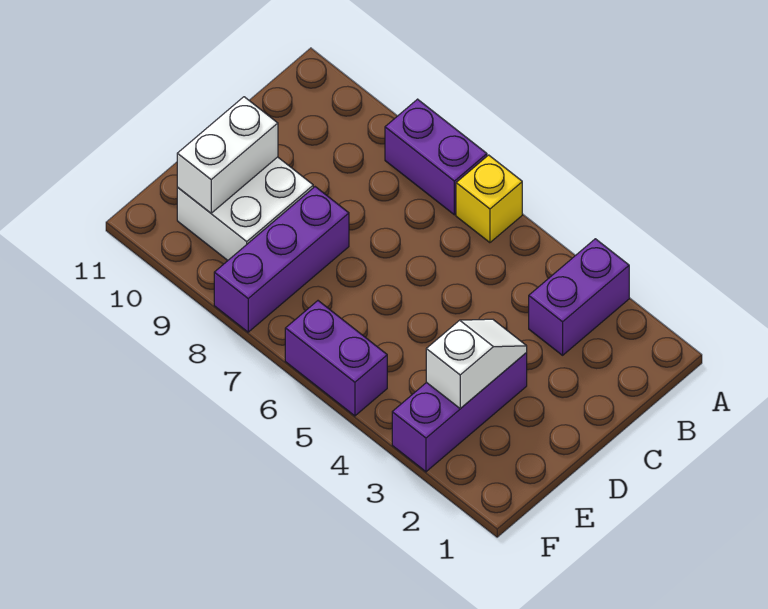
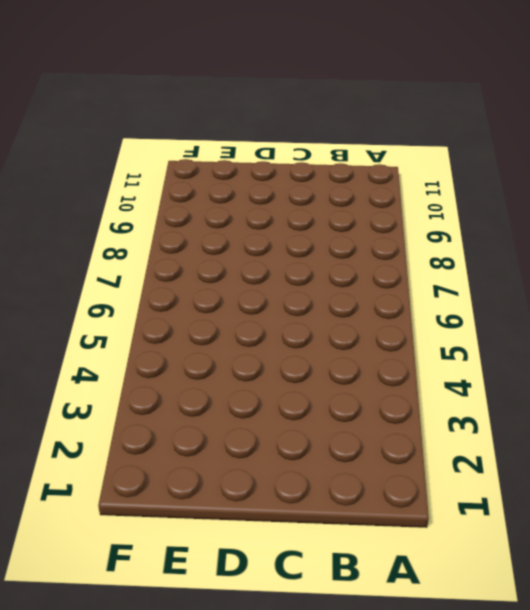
none -> purple brick A3:B3 level 1
none -> yellow brick A6 level 1

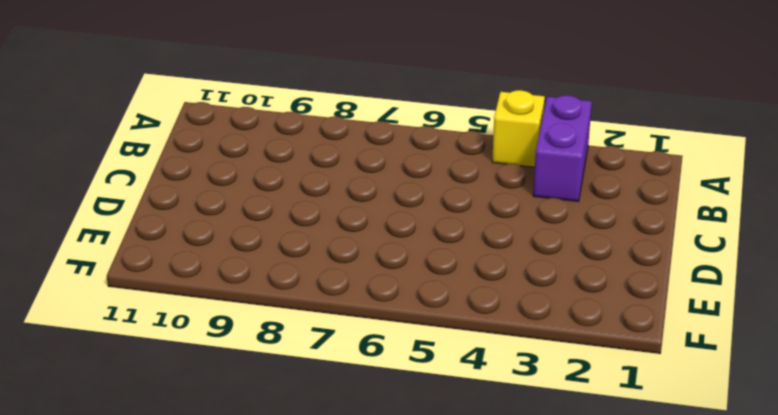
yellow brick A4 level 1 -> yellow brick A6 level 1
none -> purple brick A7:A8 level 1
none -> purple brick D3:F3 level 1

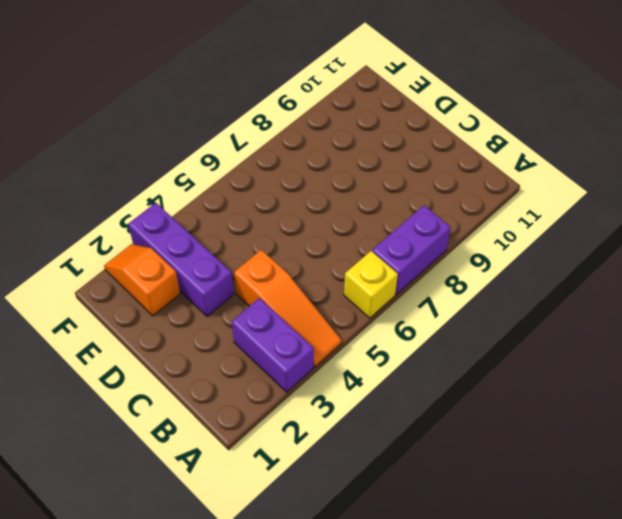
orange slope A4:C4 level 1 top C -> none
orange slope E2:F2 level 1 top E -> none
none -> purple brick D8:F8 level 1
none -> white brick D9:E10 level 1

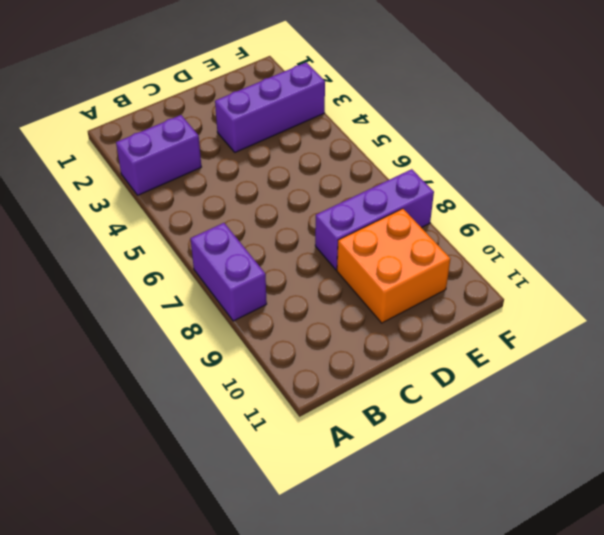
orange brick D9:E10 level 1 -> white brick D9:E10 level 1
none -> yellow brick A6 level 1
none -> purple brick F5:F6 level 1

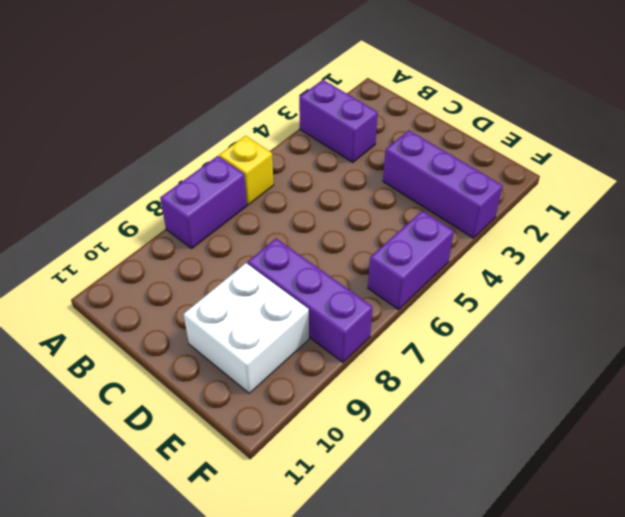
none -> white slope D3:E3 level 2 top E
none -> white brick D10:E10 level 2

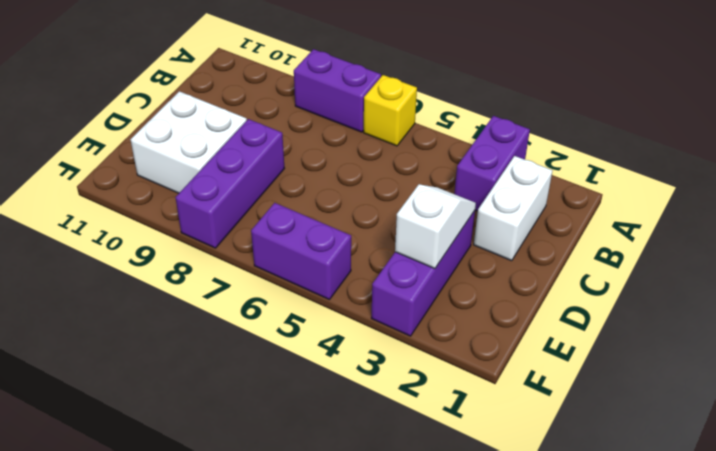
white brick B2:C2 level 1 -> white brick D10:E10 level 2

